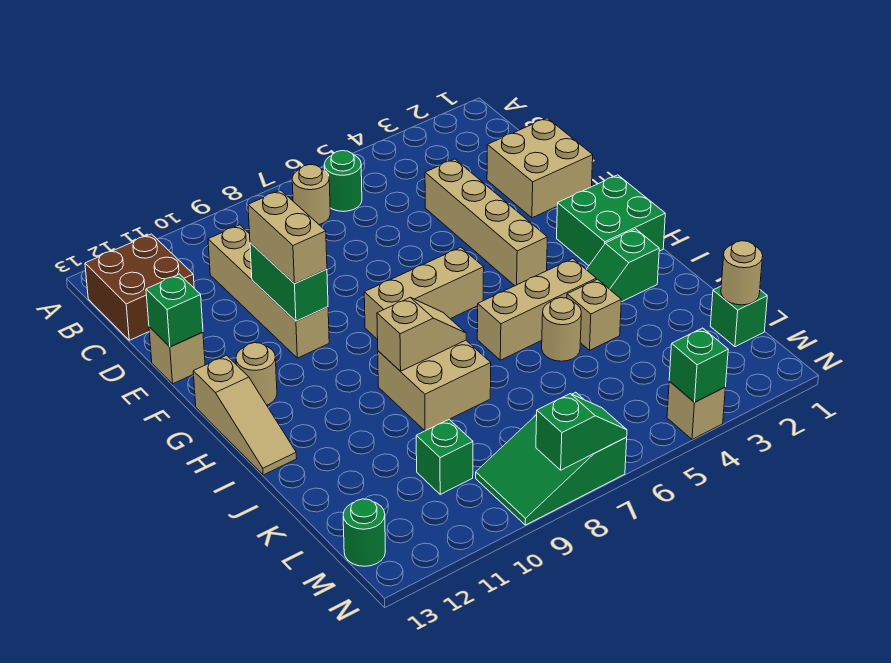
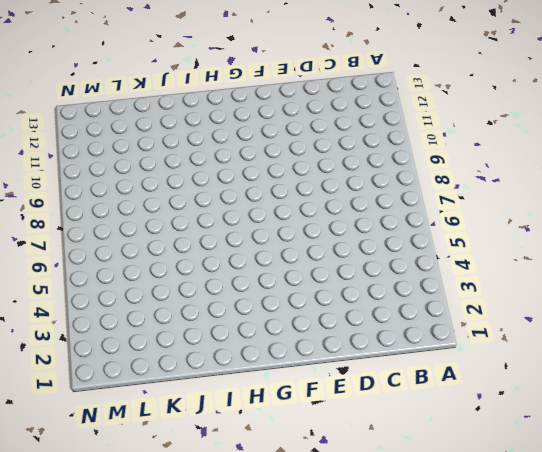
none -> green round brick B6 level 1
none -> tan round brick B7 level 1
none -> brown brick B12:C13 level 1

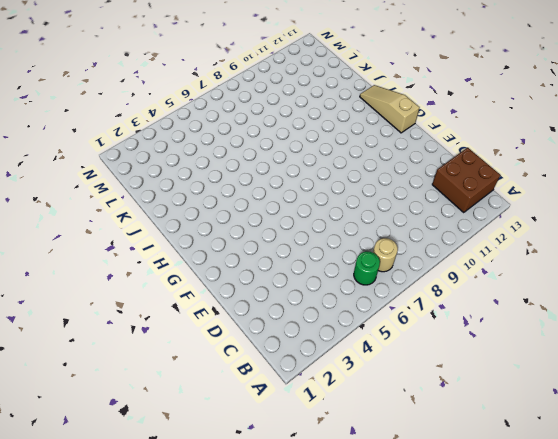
none -> tan brick C10:F10 level 1
none -> tan brick D1:E2 level 1
none -> tan brick D4:G4 level 1

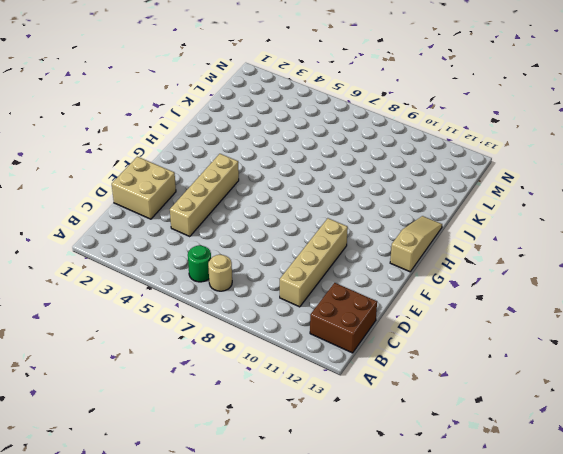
none -> tan brick E13 level 1
none -> green brick G1:H2 level 1
none -> tan brick G6:G8 level 1

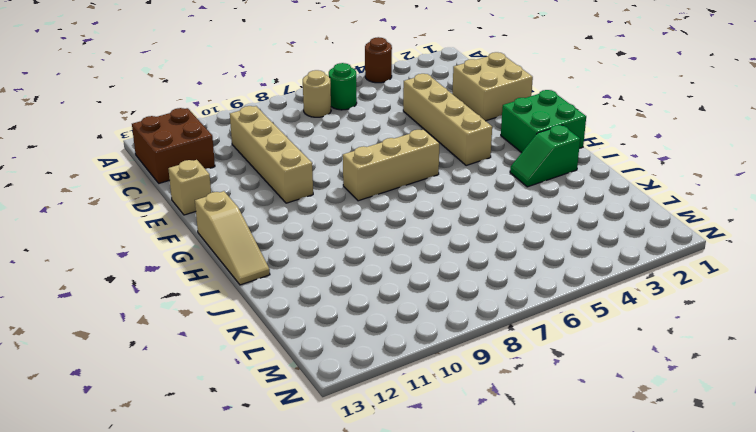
brown round brick A4 level 1 -> none
none -> tan round brick G12 level 1
none -> tan brick I4:I6 level 1
none -> tan brick I8:J9 level 1

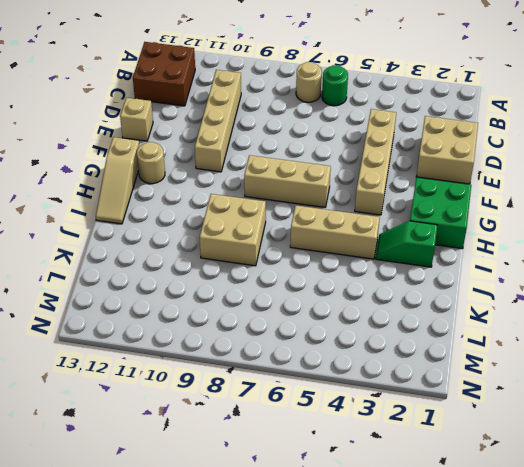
none -> tan brick J4 level 1
none -> tan round brick J5 level 1
none -> green brick L1 level 1

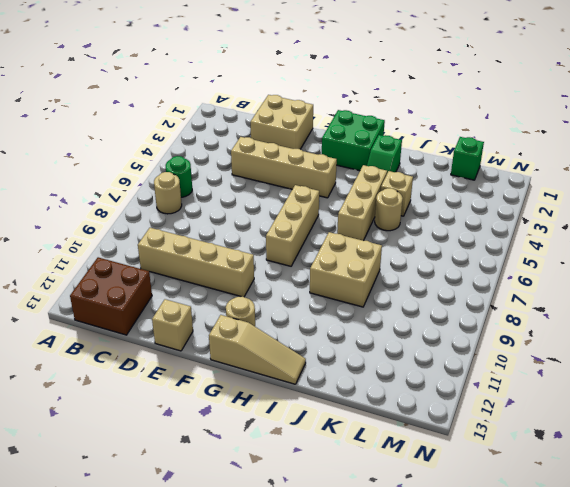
none -> green brick L10 level 1
none -> green slope M7:N9 level 1 top 7
none -> green round brick M13 level 1

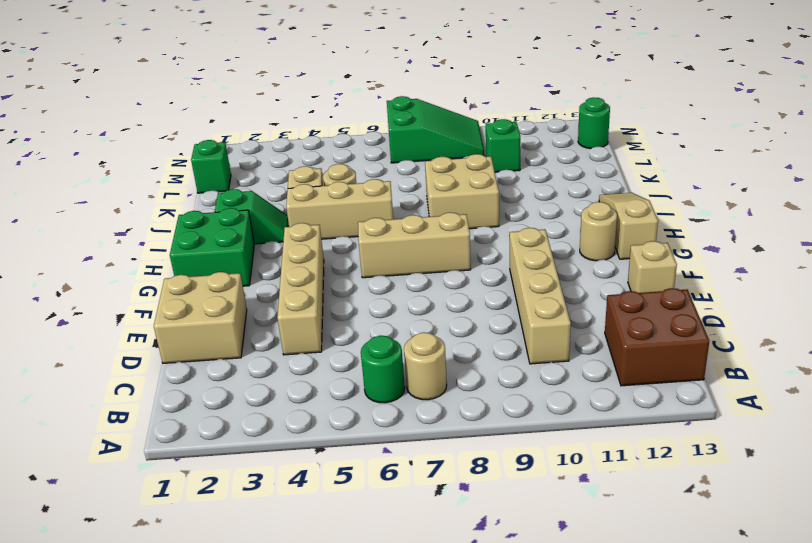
none -> tan brick N4 level 1
none -> green brick E10:F10 level 2
none -> green brick E13 level 2

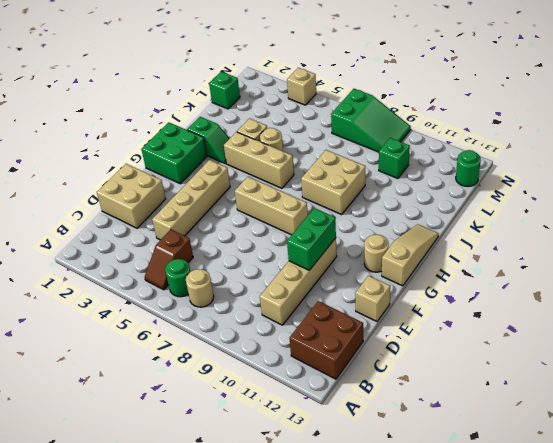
brown slope B5:C5 level 1 top C -> none
none -> green brick E13 level 2
none -> tan slope I8:I9 level 2 top 9
none -> tan round brick L1 level 2

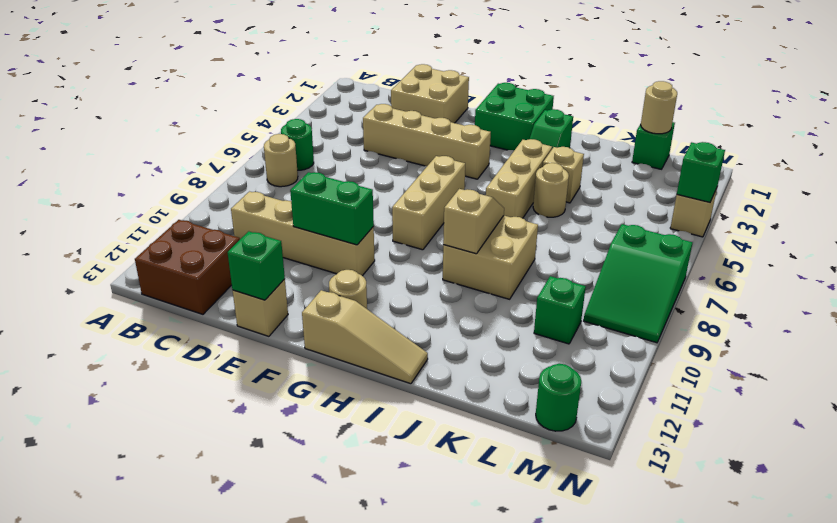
none -> green slope N7:N8 level 2 top 8
none -> tan brick E10:F10 level 3

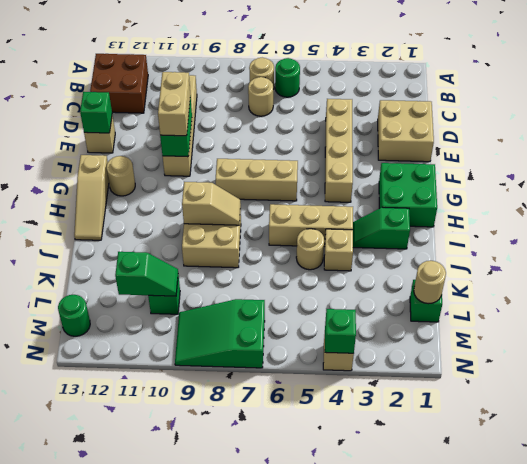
tan round brick C7 level 1 -> none
green slope L10:L11 level 2 top 11 -> green slope N7:N8 level 2 top 8

